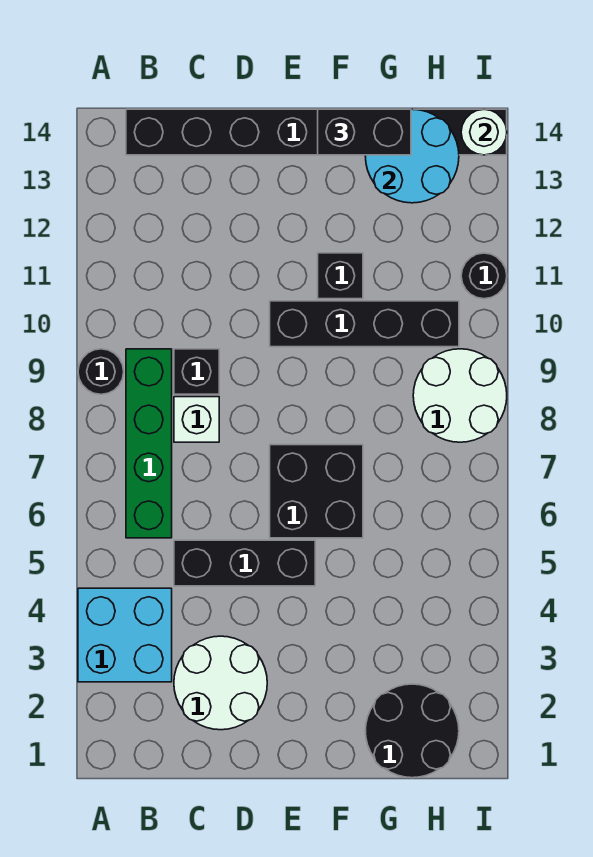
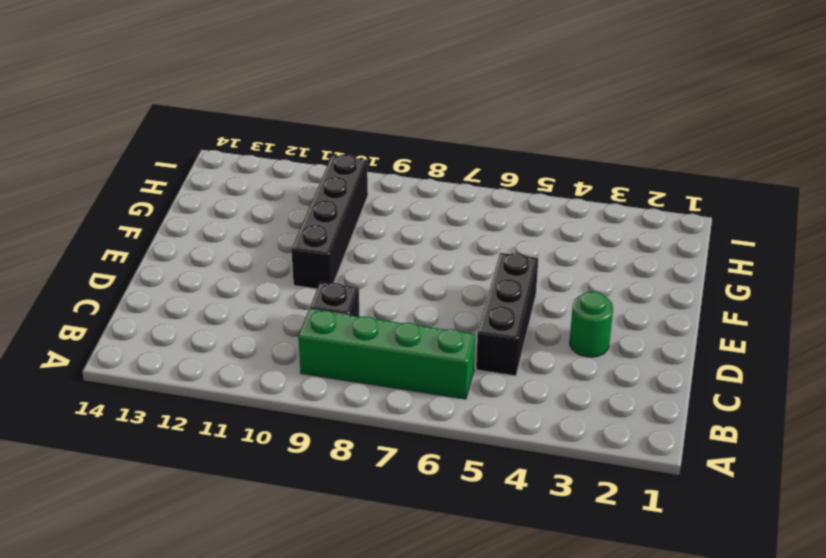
green round brick D3 level 1 -> white round brick C2:D3 level 1
none -> cyan brick A3:B4 level 1
none -> black round brick A9 level 1
none -> black brick B14:I14 level 1

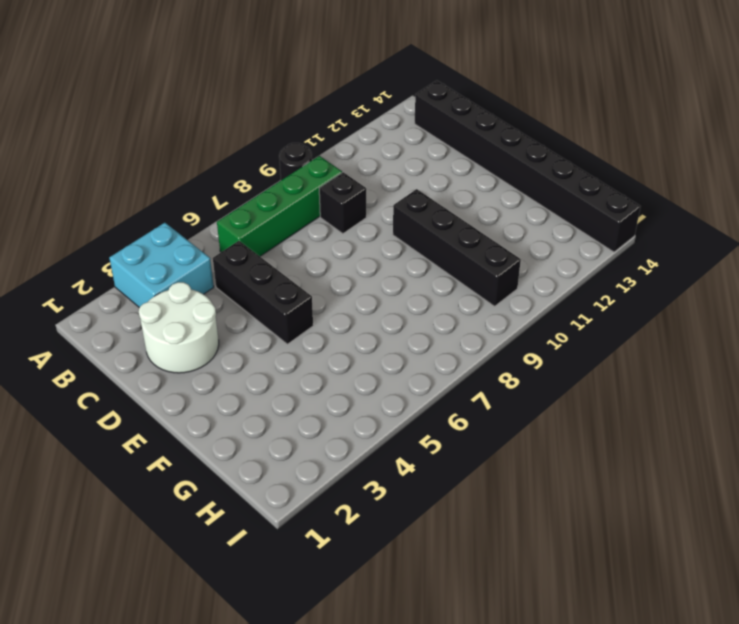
none -> white brick C8 level 1
none -> black brick E6:F7 level 1
none -> black brick F11 level 1

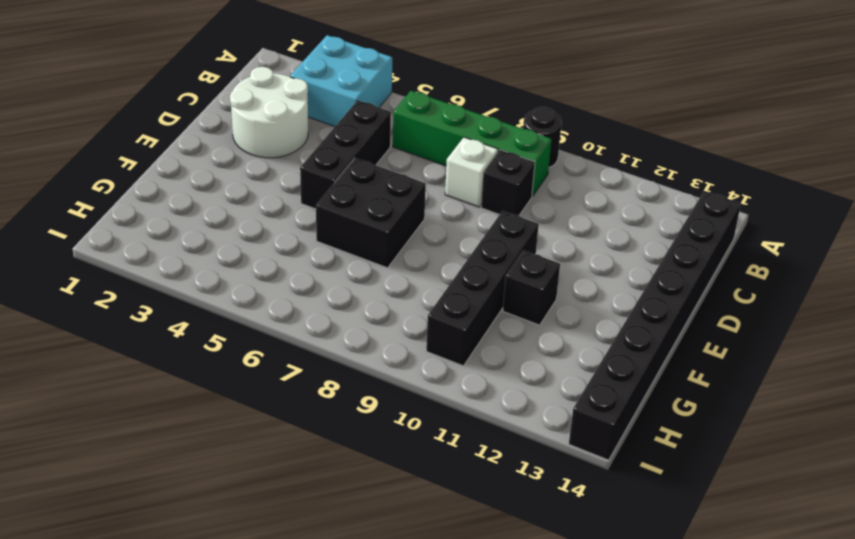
none -> black round brick G1:H2 level 1
none -> white round brick H8:I9 level 1
none -> black round brick I11 level 1

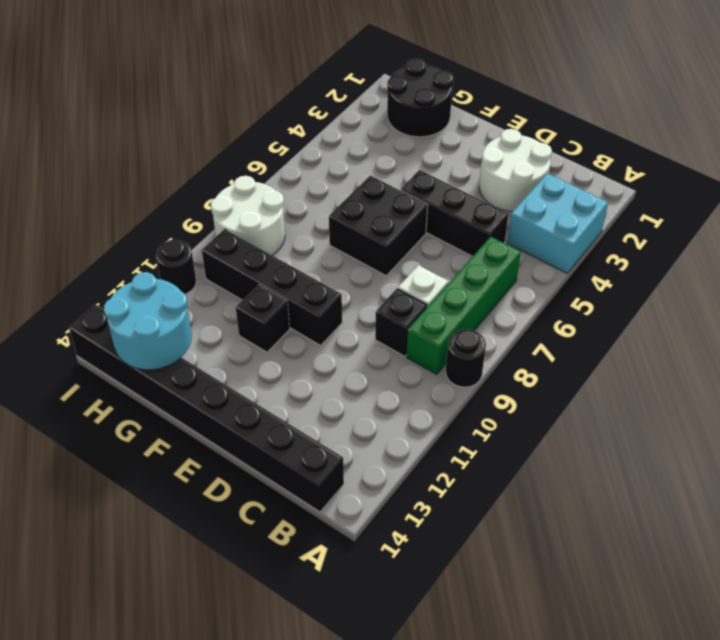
none -> white round brick I14 level 2
none -> black brick F14:G14 level 3

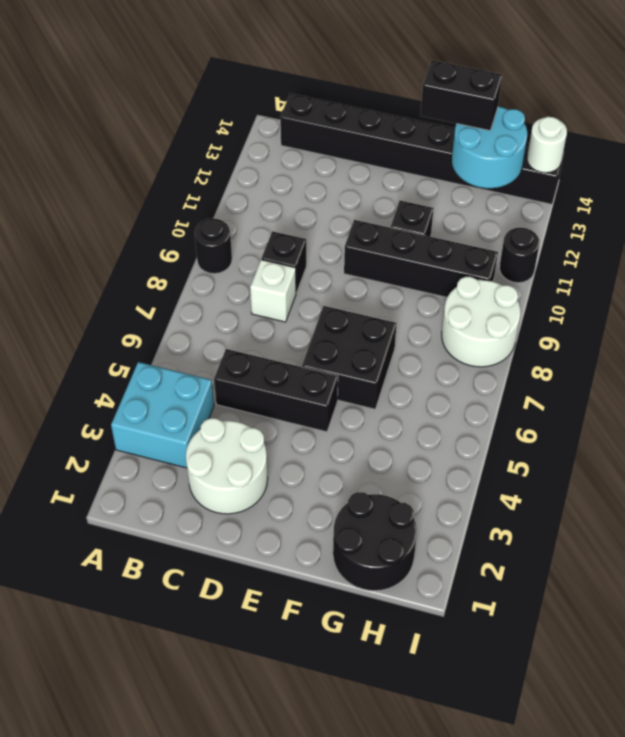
none -> green brick B6:B9 level 1

